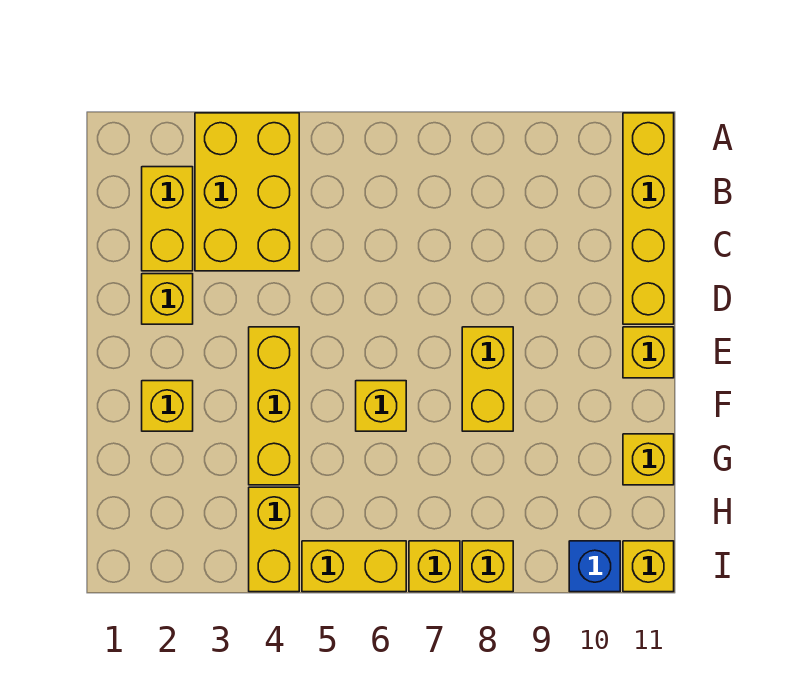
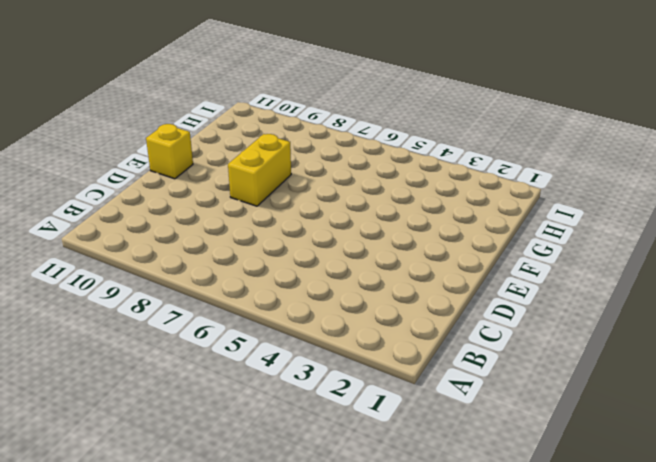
none -> yellow brick A3:C4 level 1
none -> yellow brick A11:D11 level 1
none -> yellow brick B2:C2 level 1

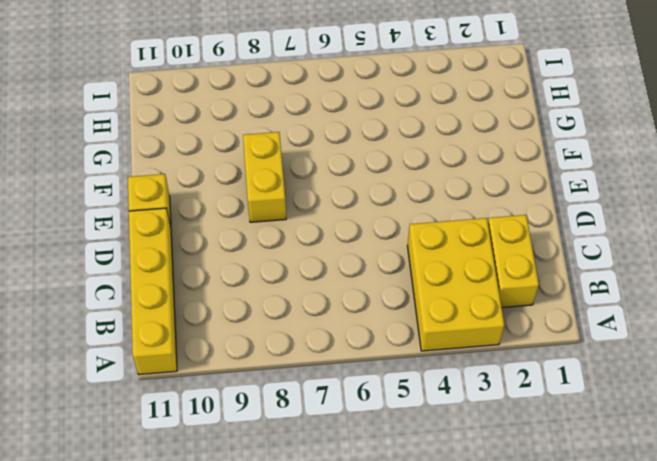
none -> yellow brick D2 level 1
none -> yellow brick E4:G4 level 1
none -> yellow brick F2 level 1

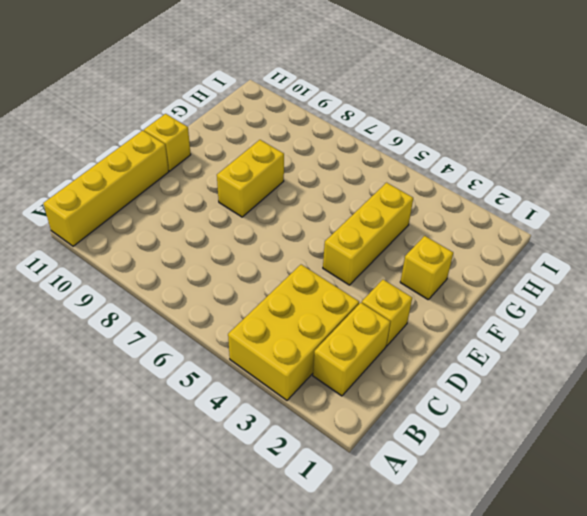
none -> yellow brick F6 level 1
none -> yellow brick G11 level 1
none -> yellow brick H4:I4 level 1

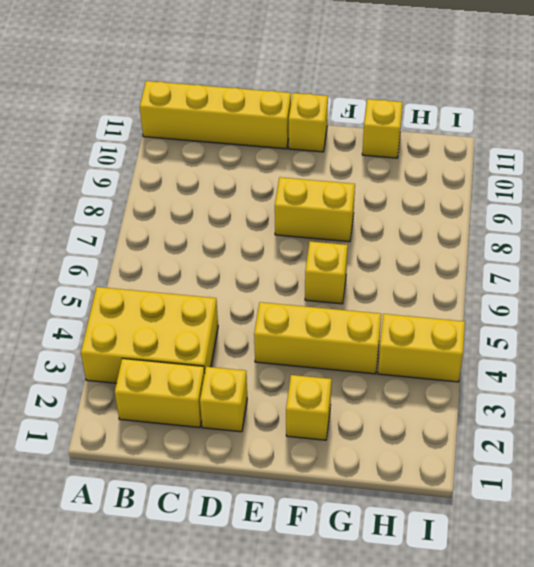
none -> yellow brick I5:I6 level 1
none -> yellow brick I7 level 1
none -> yellow brick I8 level 1

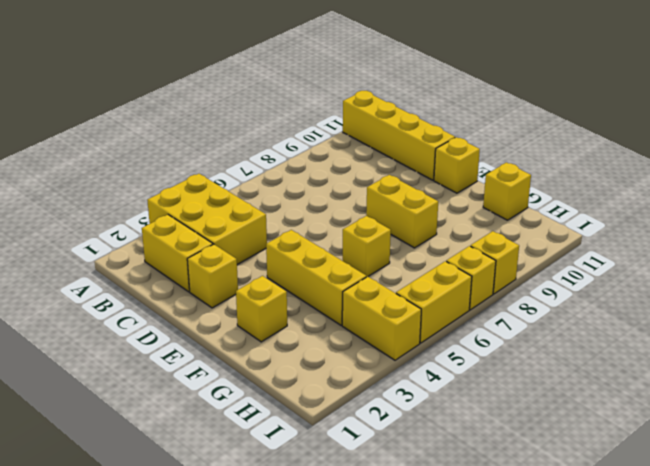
none -> blue brick I10 level 1
none -> yellow brick I11 level 1

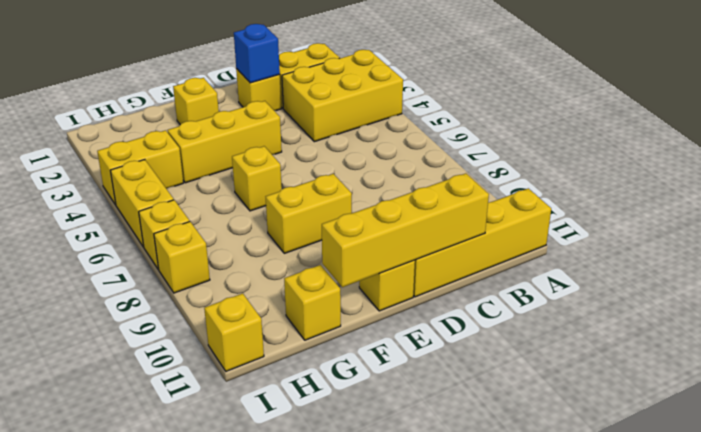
yellow brick C11:F11 level 2 -> none
blue brick D2 level 2 -> blue brick I10 level 1

